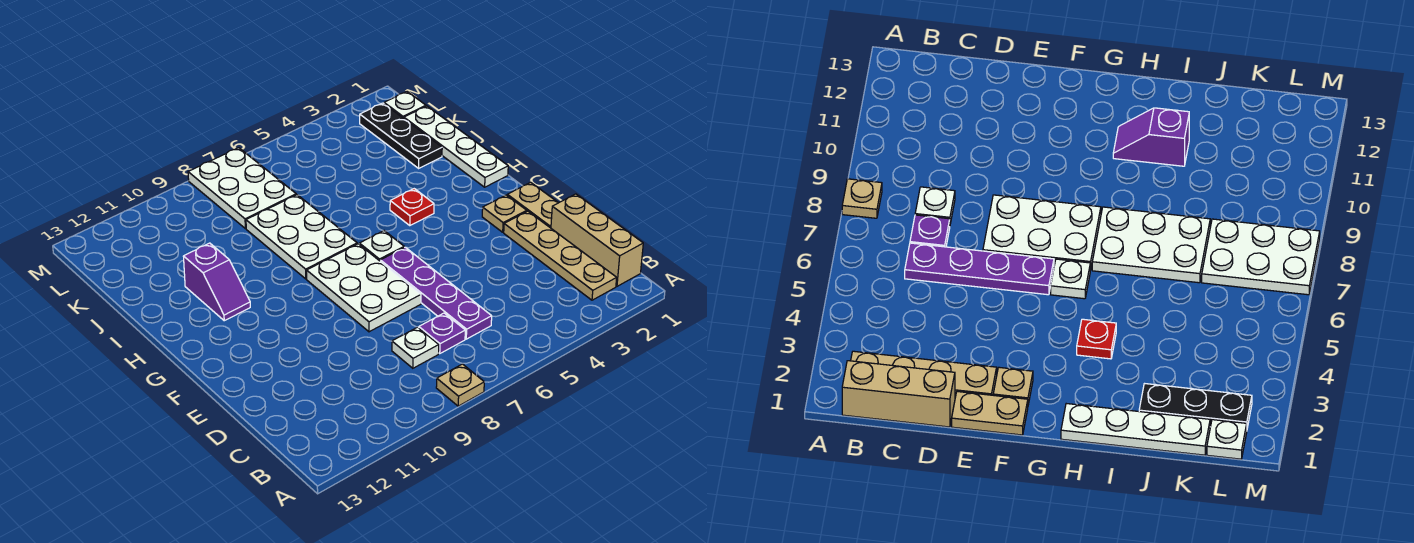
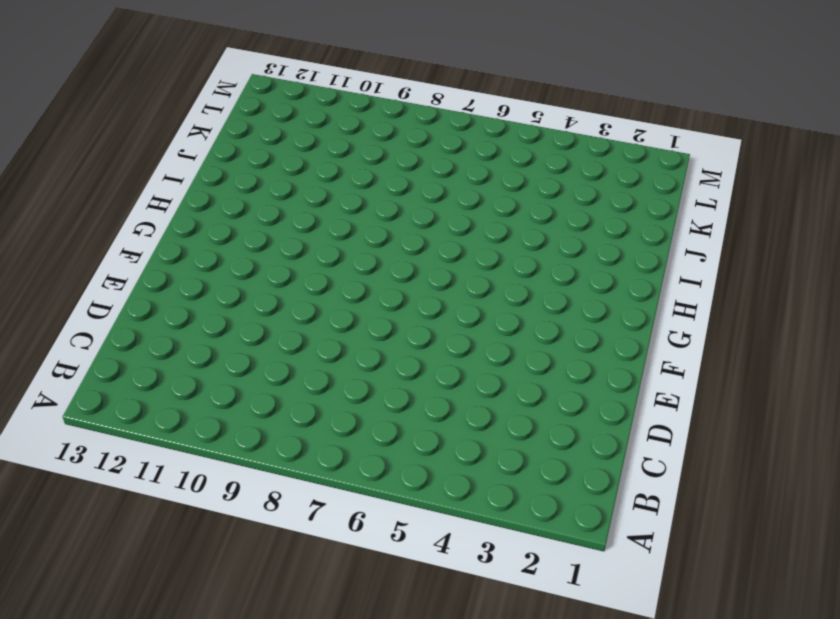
none -> tan plate A8 level 1
none -> tan brick B1:D1 level 1
none -> tan plate B2:E2 level 1

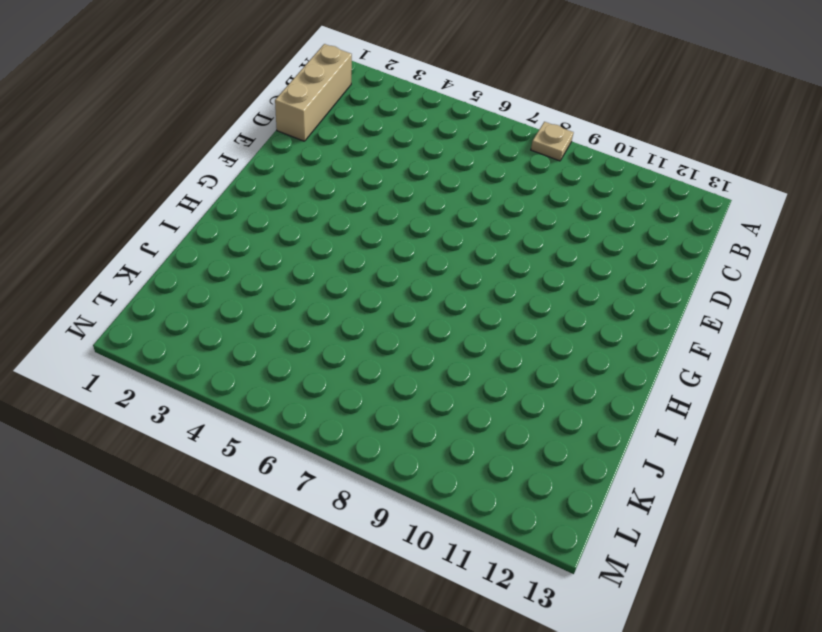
none -> tan plate B2:E2 level 1
none -> purple plate C6:F6 level 1
none -> purple plate C7 level 1

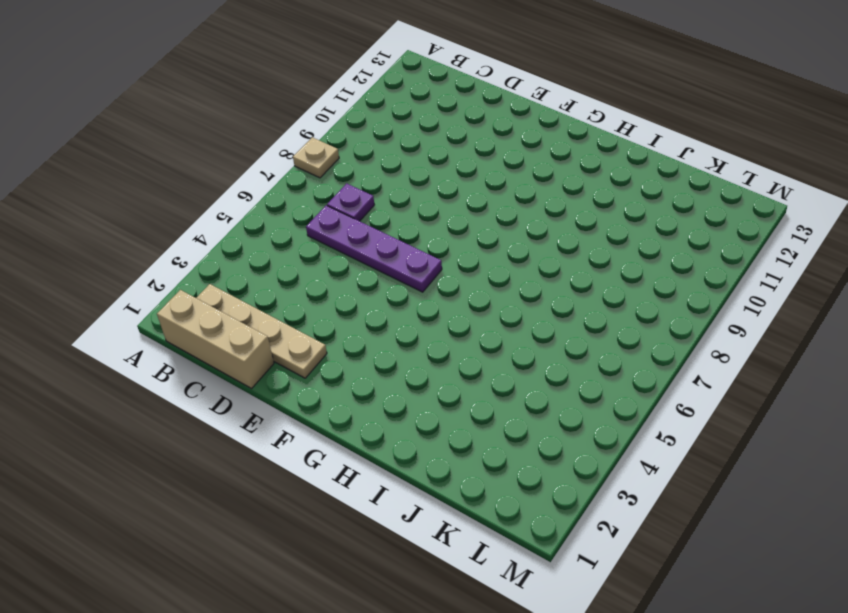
none -> white plate C8 level 1
none -> tan plate E1:F1 level 1
none -> white plate E7:G8 level 1

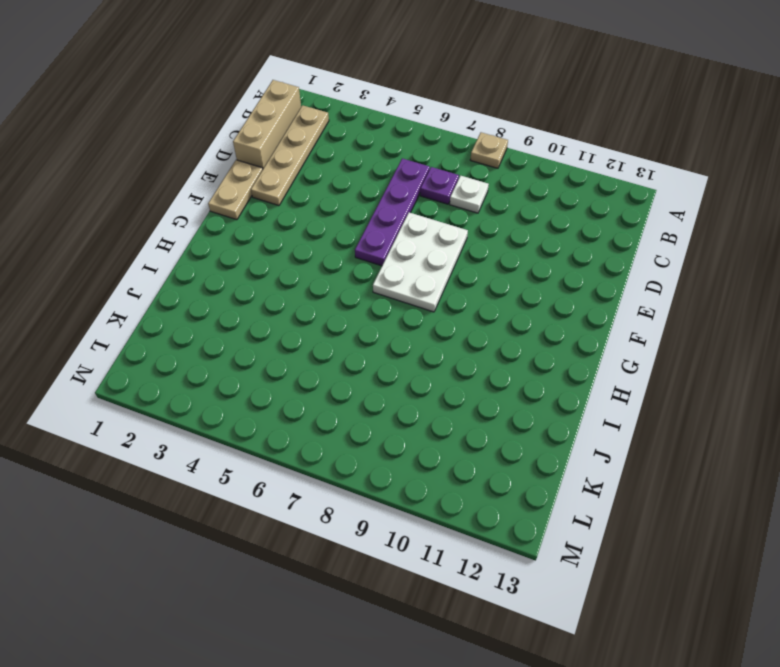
none -> tan plate F2 level 1
none -> white plate G6 level 1
none -> white plate H1:K1 level 1

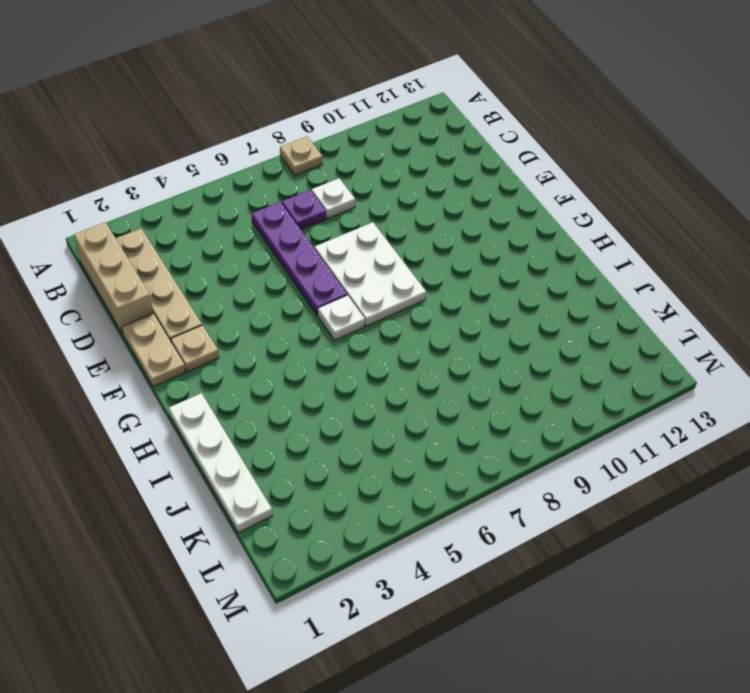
none -> red plate H4 level 1
none -> white plate H7:J8 level 1
none -> purple slope H11:I11 level 1 top I

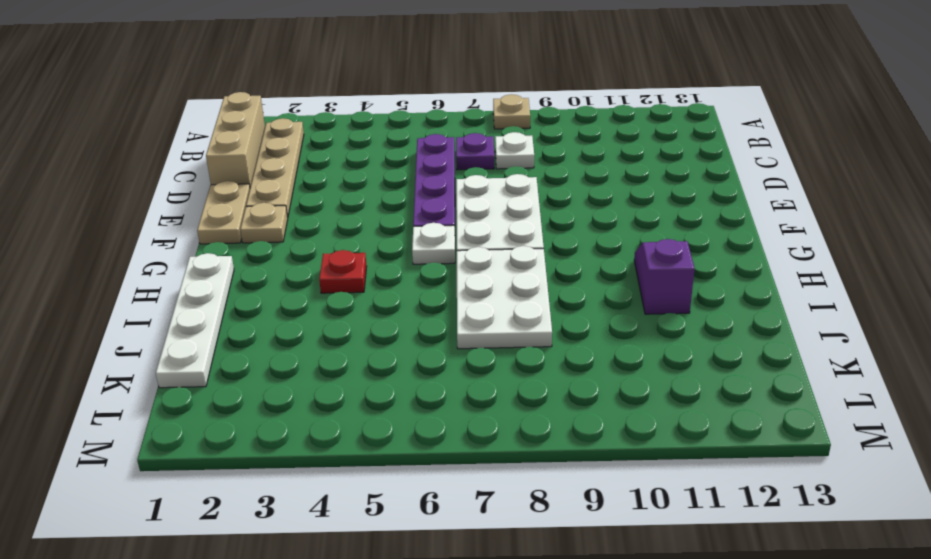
none -> black plate J2:L2 level 1
none -> white plate K7:M8 level 1
none -> white plate L1 level 1

